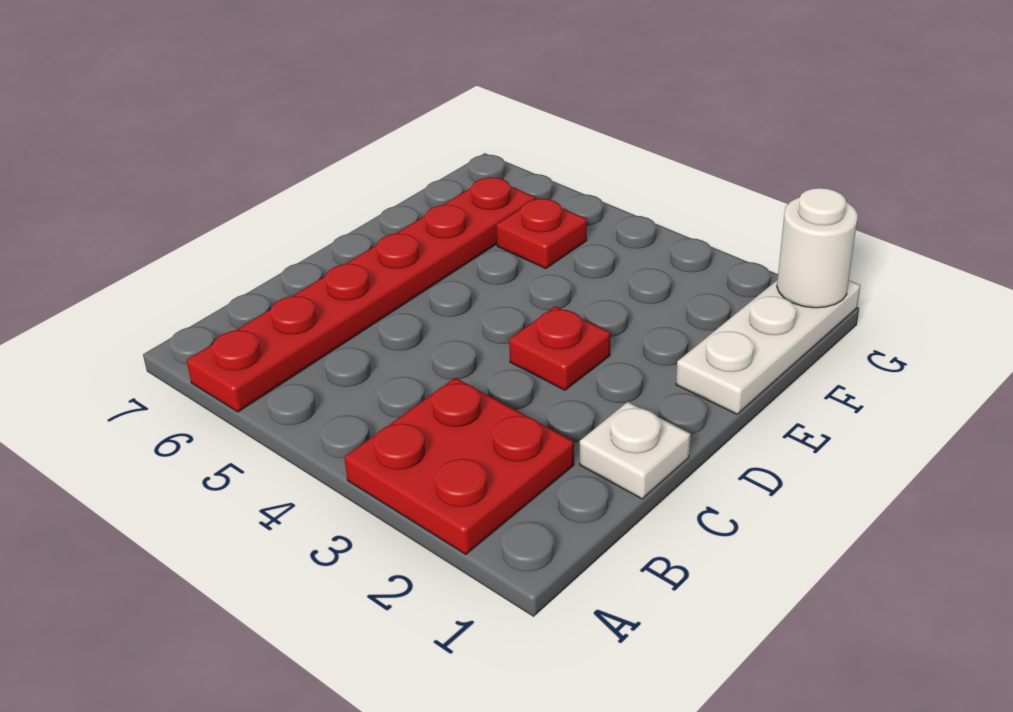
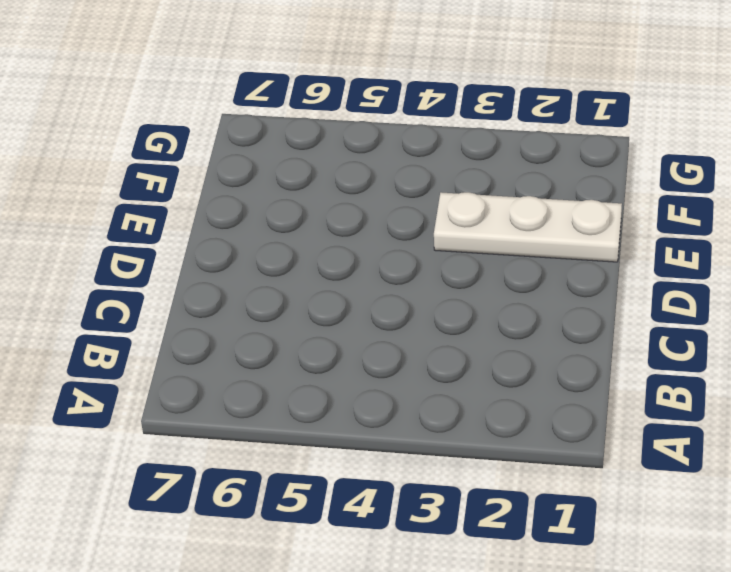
white plate E1:E3 level 1 -> white plate E1:G1 level 1
none -> red plate A2:B3 level 1
none -> red plate A6:F6 level 1

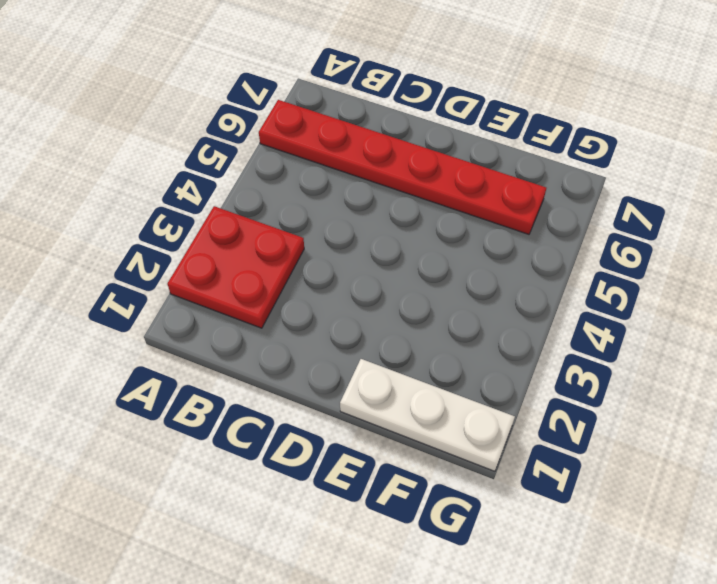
none -> white plate C1 level 1
none -> red plate D3 level 1

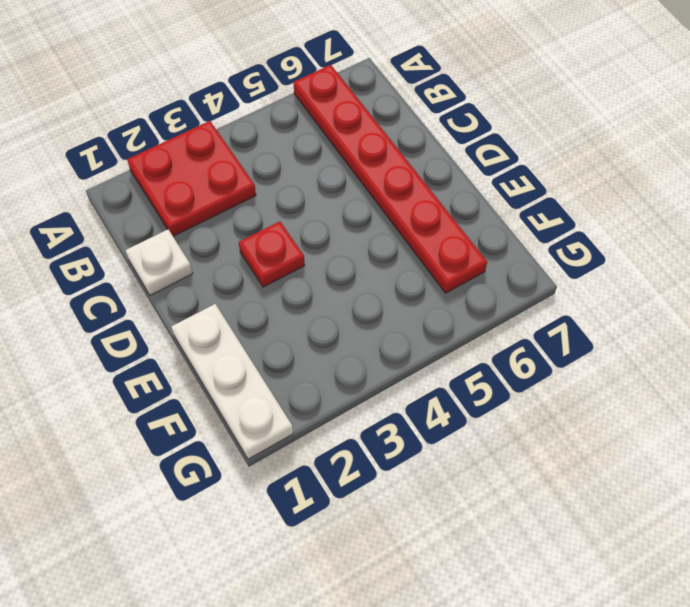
none -> red plate F5 level 1
none -> white round brick G1 level 2

